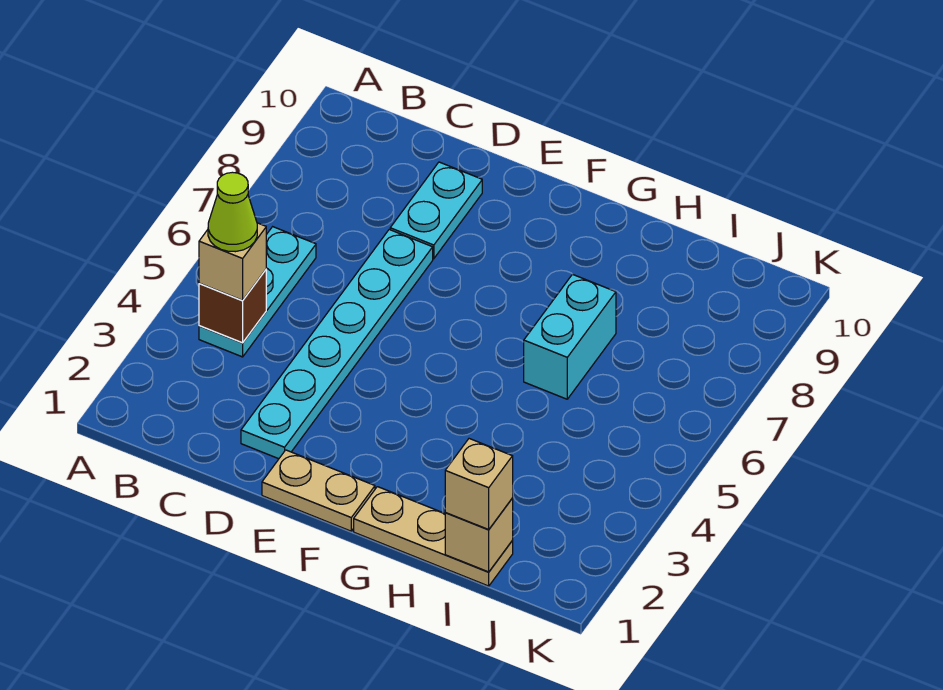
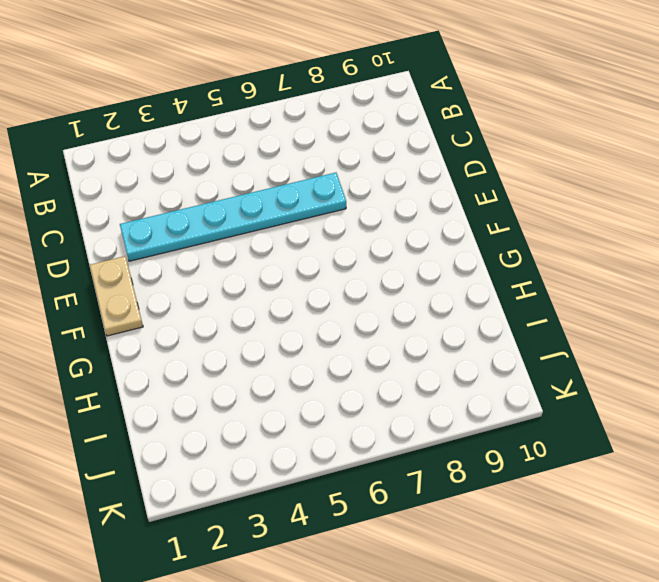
none -> cyan plate B4:B6 level 1
none -> cyan plate D8:D9 level 1

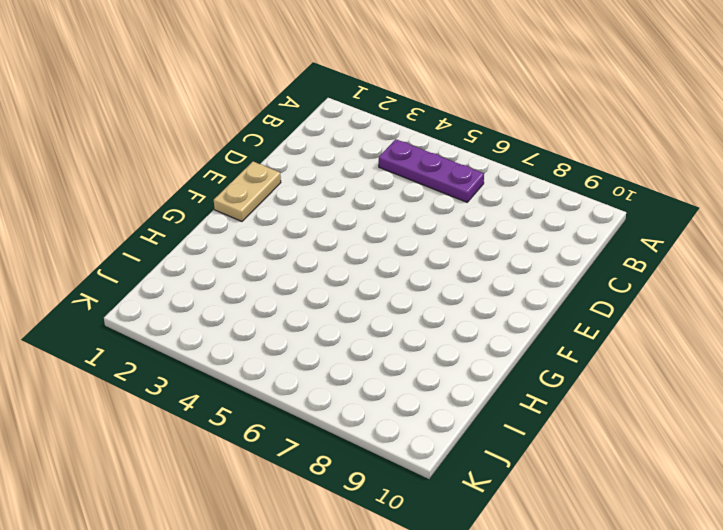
purple plate B4:B6 level 1 -> cyan plate B4:B6 level 1
none -> cyan plate D2:D7 level 1
none -> cyan plate D8:D9 level 1

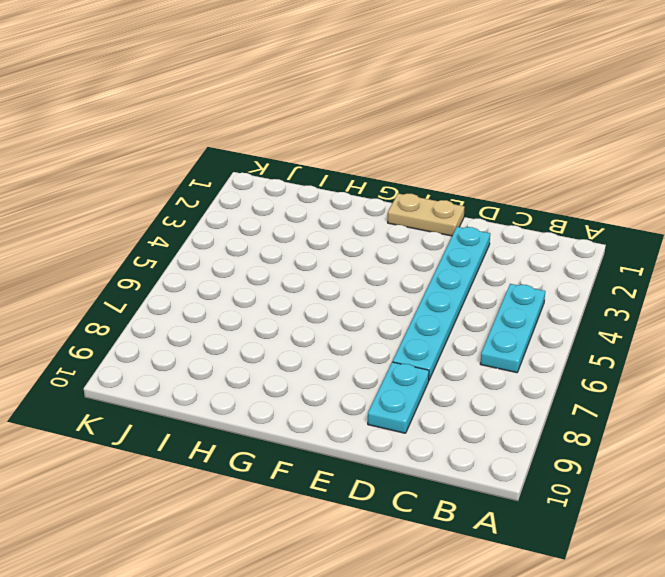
none -> tan plate G1:I1 level 1
none -> cyan brick H6:H7 level 1

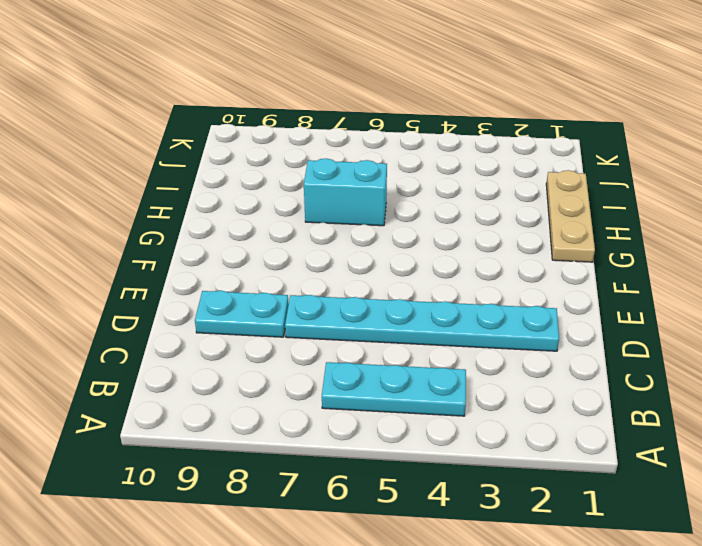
none -> tan plate E1:F1 level 1
none -> brown brick B4 level 2

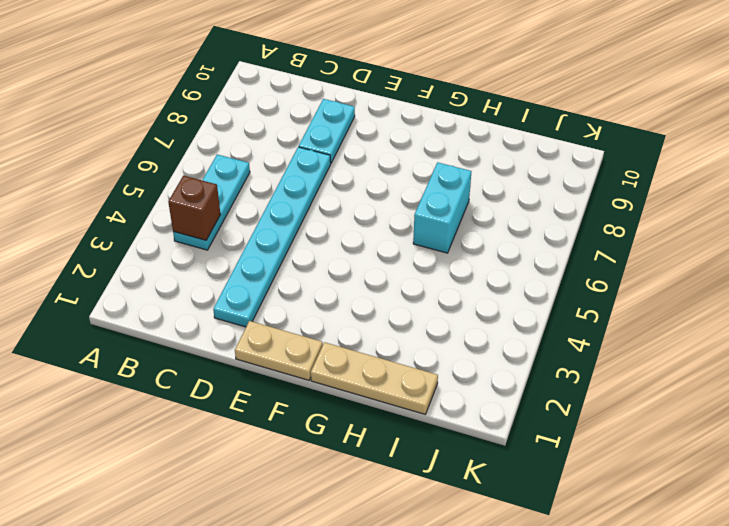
none -> tan brick I1 level 2
none -> tan brick B4 level 3

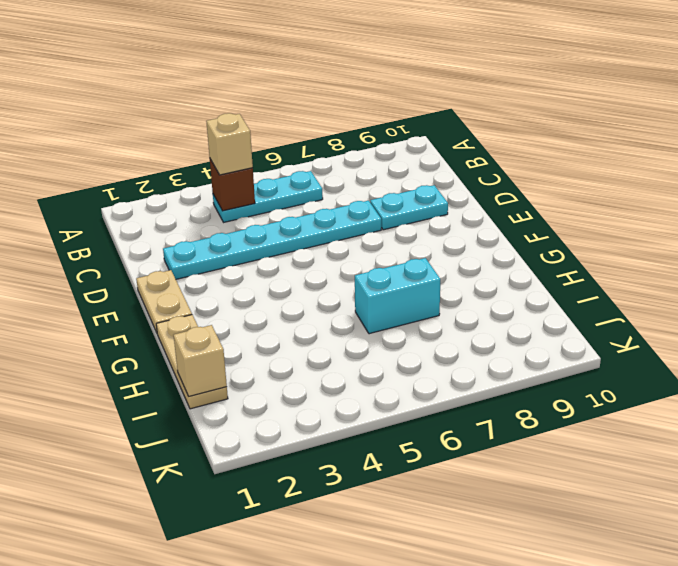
none -> tan brick I1 level 3
none -> lime cone B4 level 4

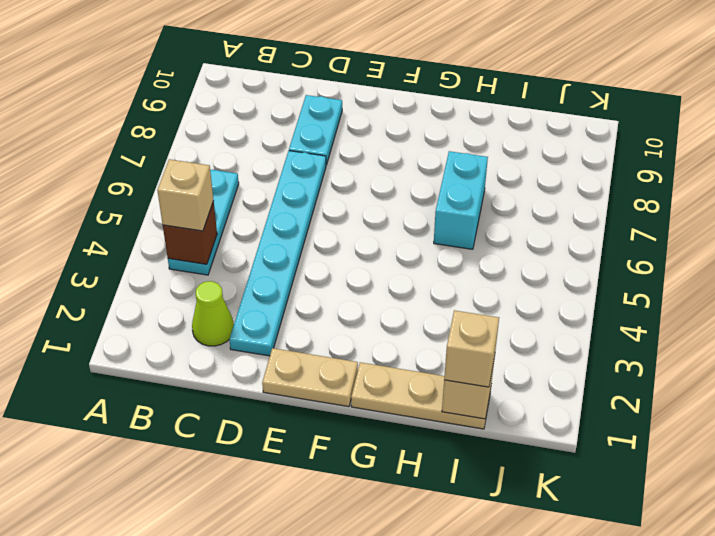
lime cone C2 level 1 -> lime cone B4 level 4

